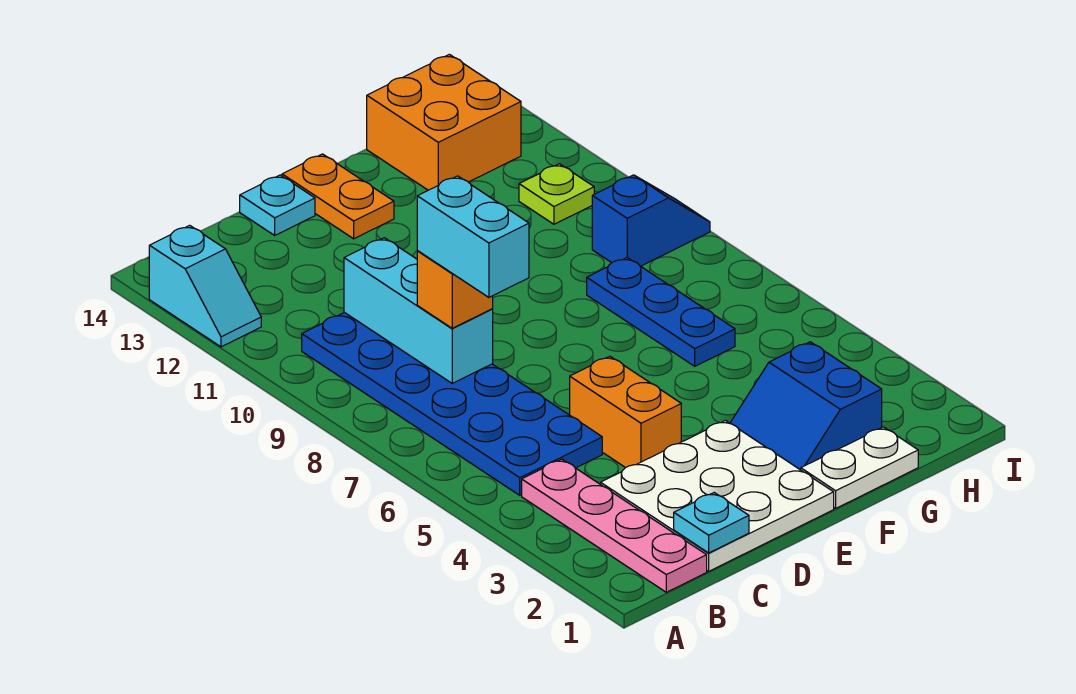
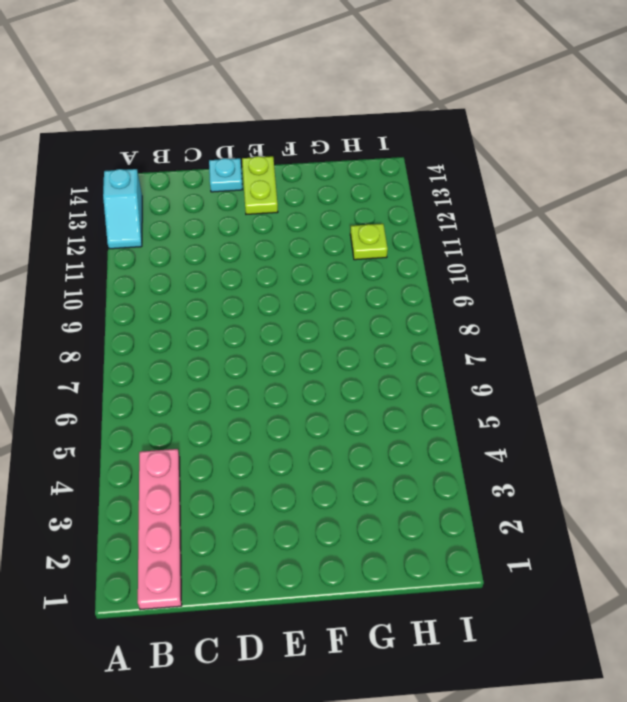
lime plate E13:E14 level 1 -> orange plate E13:E14 level 1
none -> blue plate B5:C10 level 1
none -> white plate C1:E3 level 1
none -> orange brick D4:D5 level 1

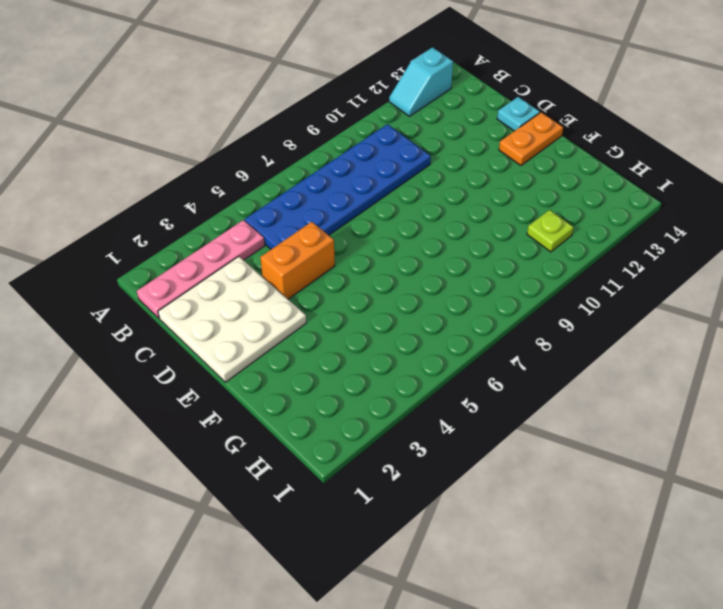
none -> white plate F1:G1 level 1
none -> blue slope F2:G3 level 1 top G
none -> blue plate G6:G8 level 1

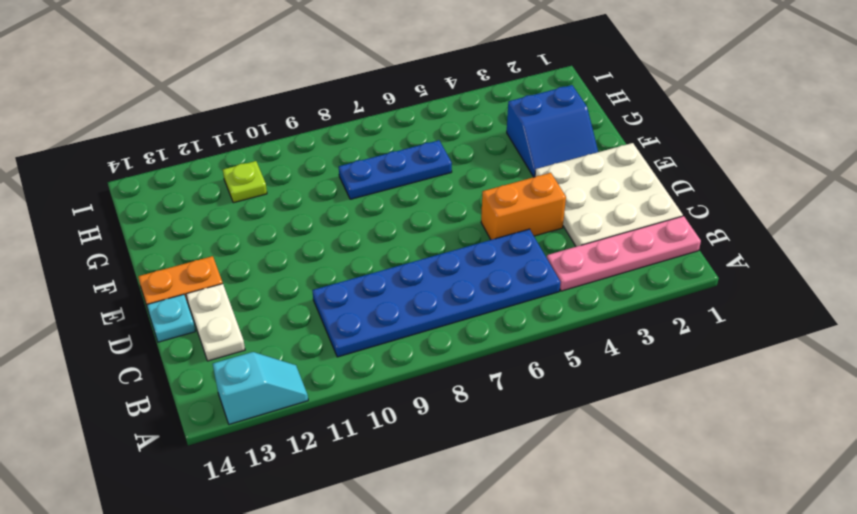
white plate C13:D13 level 1 -> white plate F1:G1 level 1
none -> orange brick G13:H14 level 1
none -> blue slope H9:I9 level 1 top H
none -> cyan plate C1 level 2

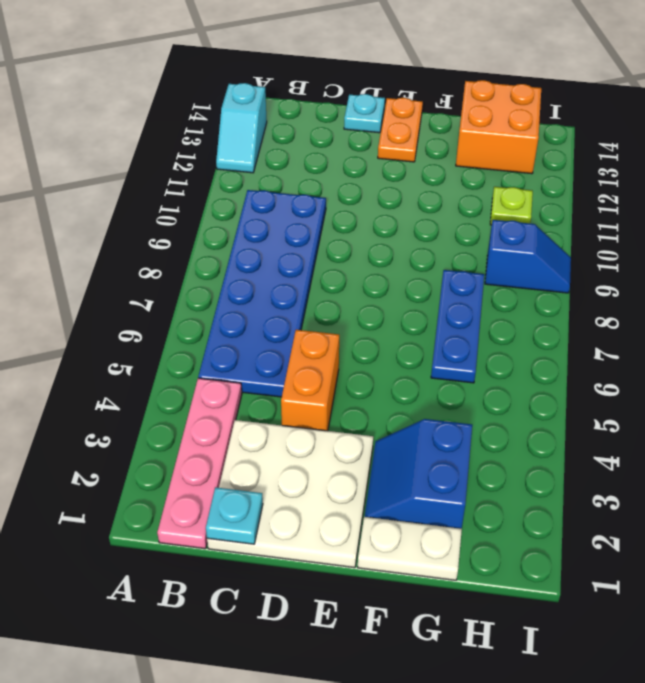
none -> cyan brick C8:C10 level 2
none -> orange brick C8 level 3
none -> cyan brick C7:C8 level 4

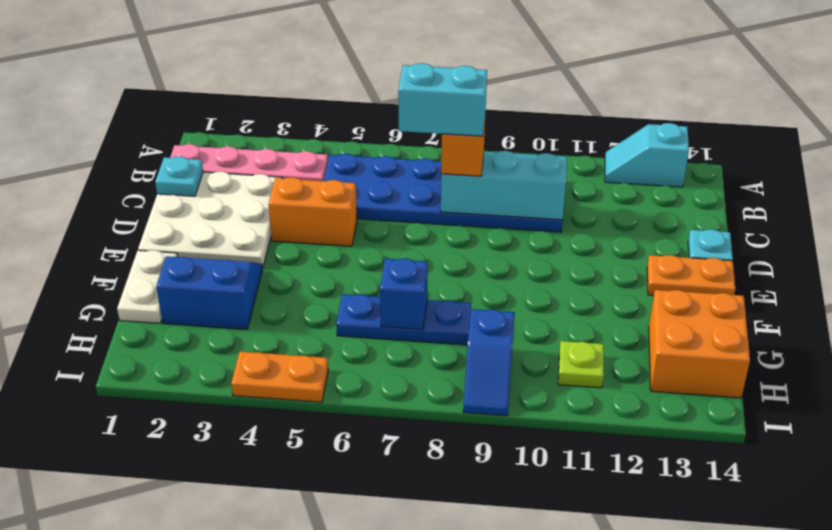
blue brick G7 level 2 -> none
orange plate I4:I5 level 1 -> none

